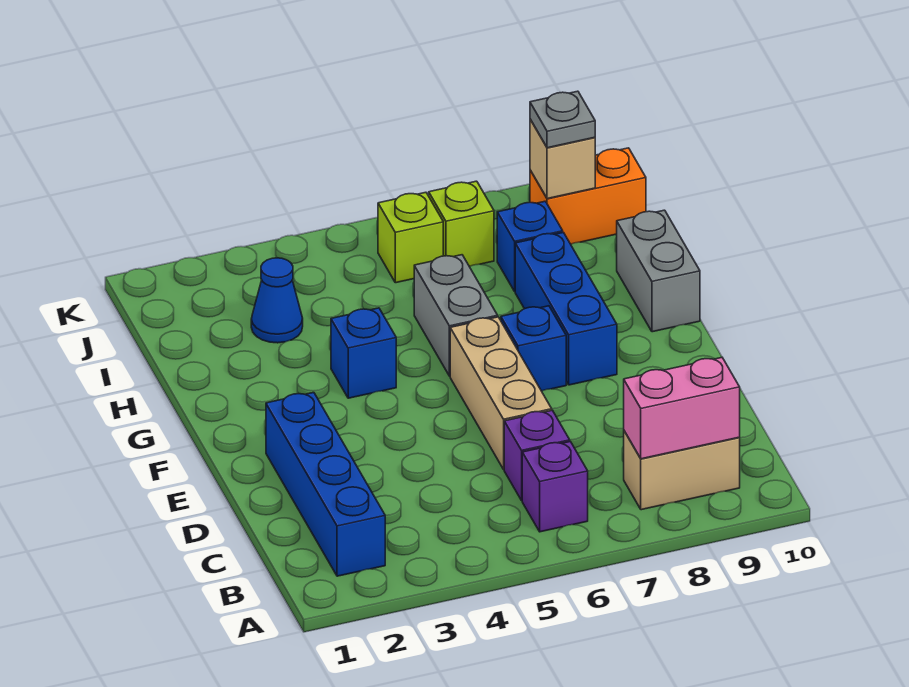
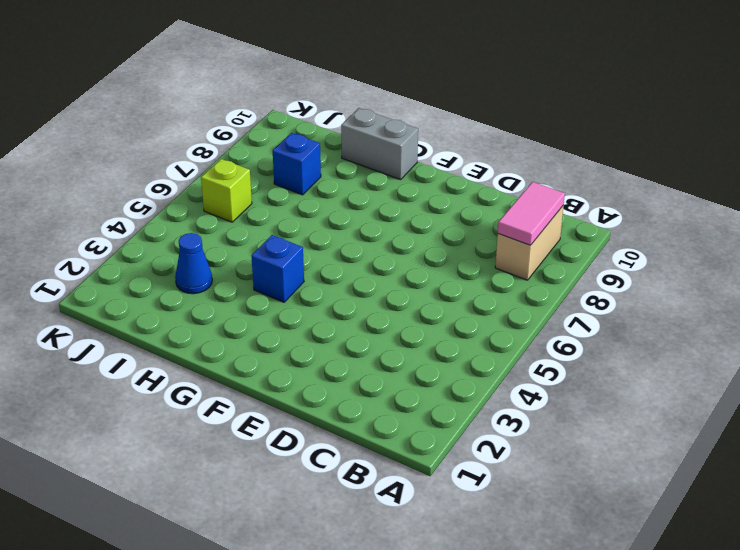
pink tile B8:B9 level 2 -> pink brick B8:B9 level 2
none -> blue brick B2:E2 level 1
none -> purple brick B6 level 1
none -> purple brick C6 level 1

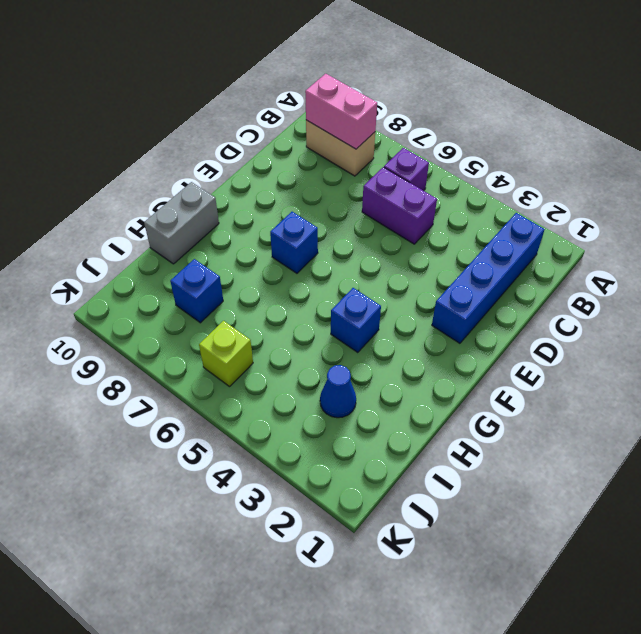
purple brick C5:C6 level 1 -> purple brick C6 level 1
none -> tan brick D6:F6 level 1
none -> blue brick F8:H8 level 1
none -> grey brick G6:H6 level 1

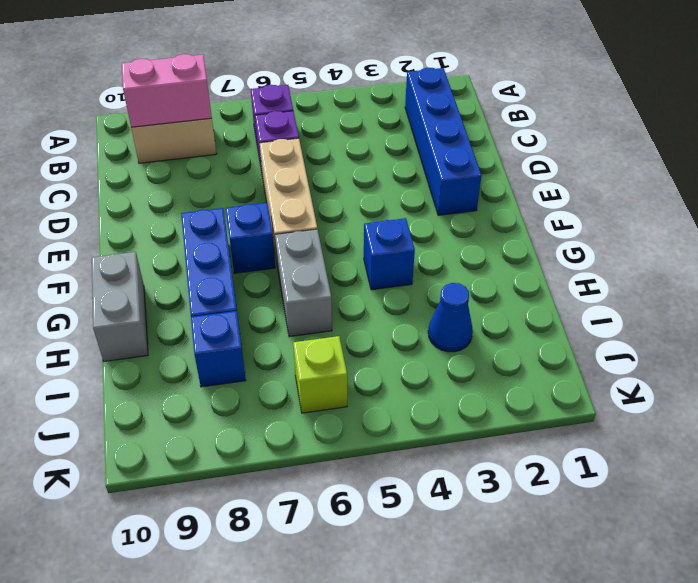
none -> lime brick J7 level 1
none -> orange brick J9:J10 level 1
none -> tan brick J9 level 2

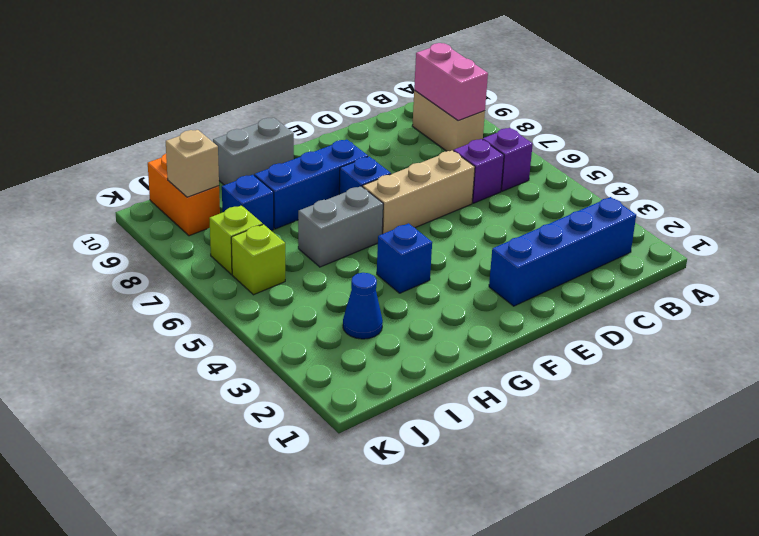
none -> grey plate J9 level 3

